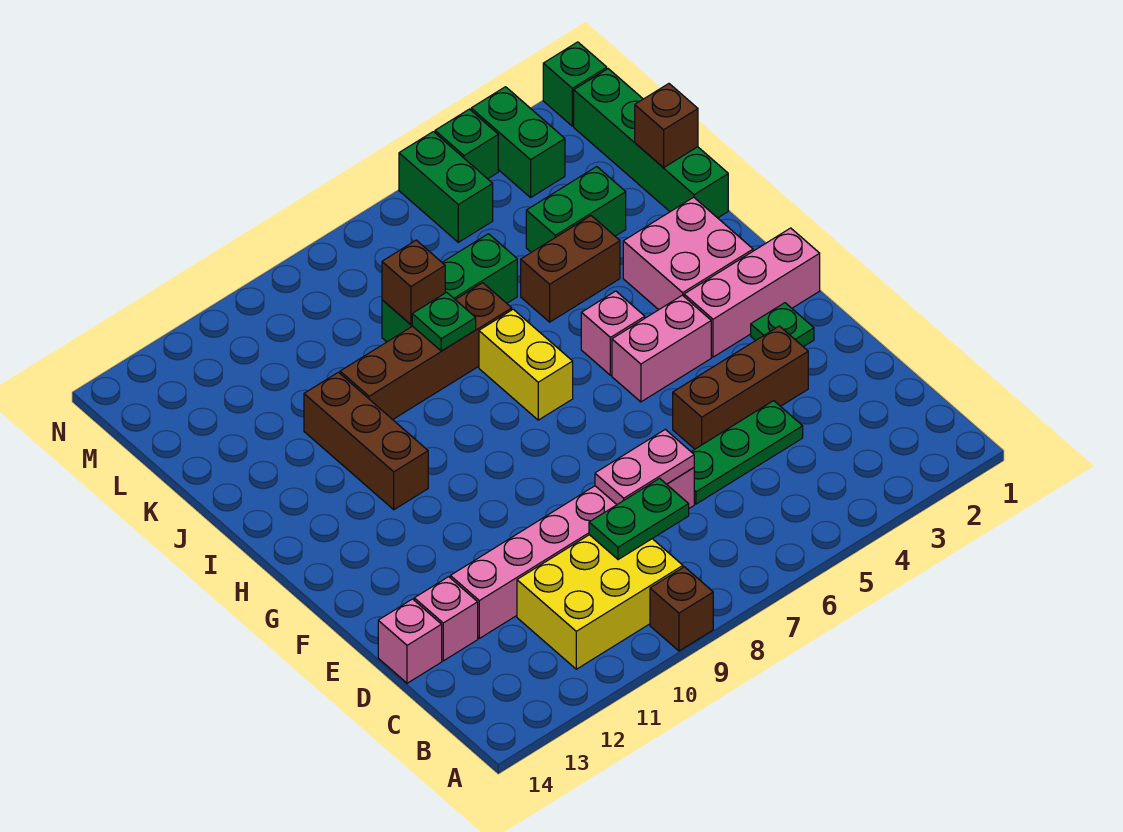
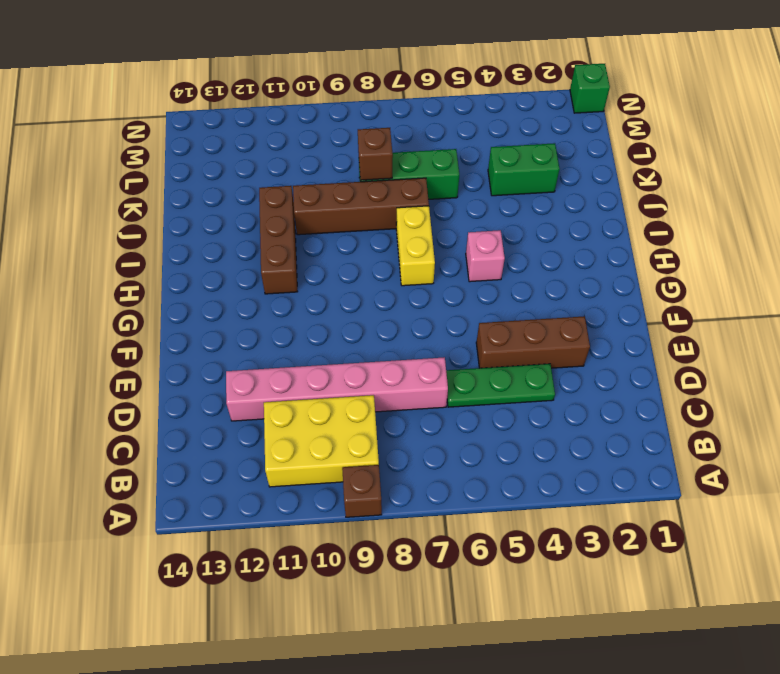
none -> pink brick D13 level 1
none -> pink brick D14 level 1
none -> green plate F2 level 1

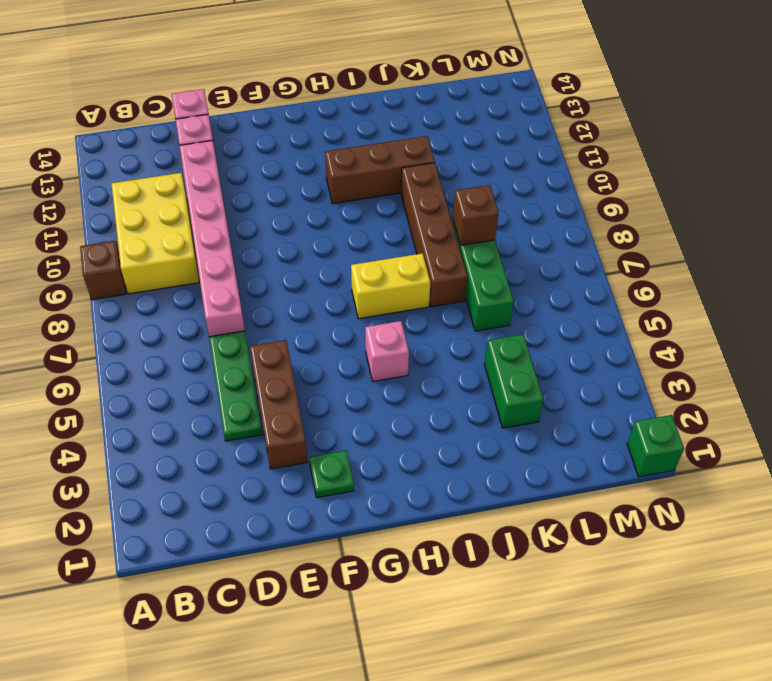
none -> pink brick G1:G3 level 1
none -> pink brick G4:G5 level 1
none -> pink brick H2:I3 level 1

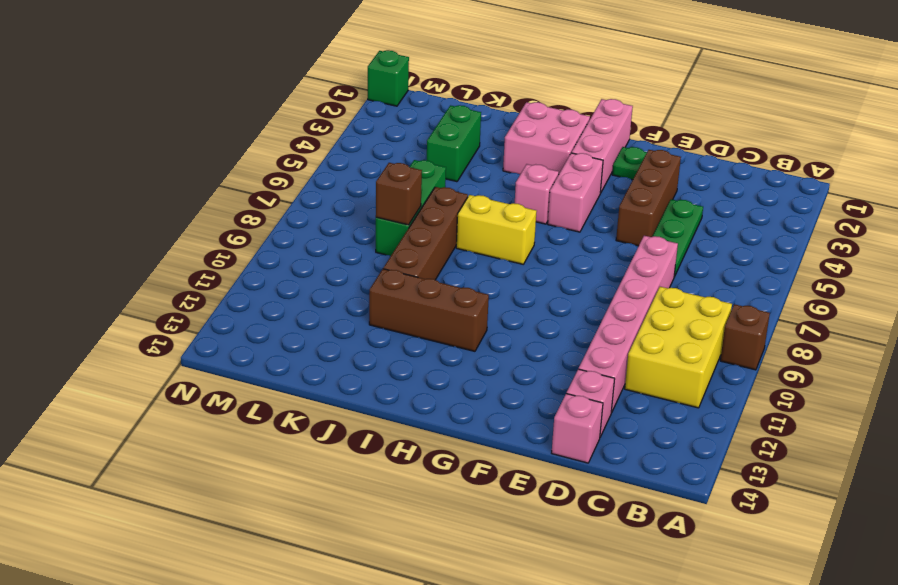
none -> green brick J1:M1 level 1
none -> brown brick J4:J5 level 1
none -> green brick M3:N3 level 1

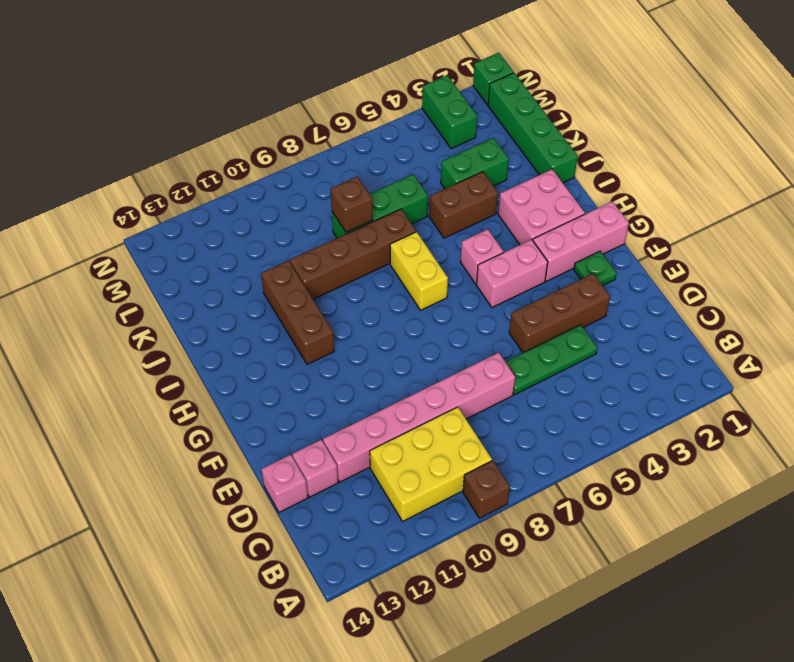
none -> green brick M5:N5 level 1
none -> green brick N4 level 1
none -> green plate C8:C9 level 2

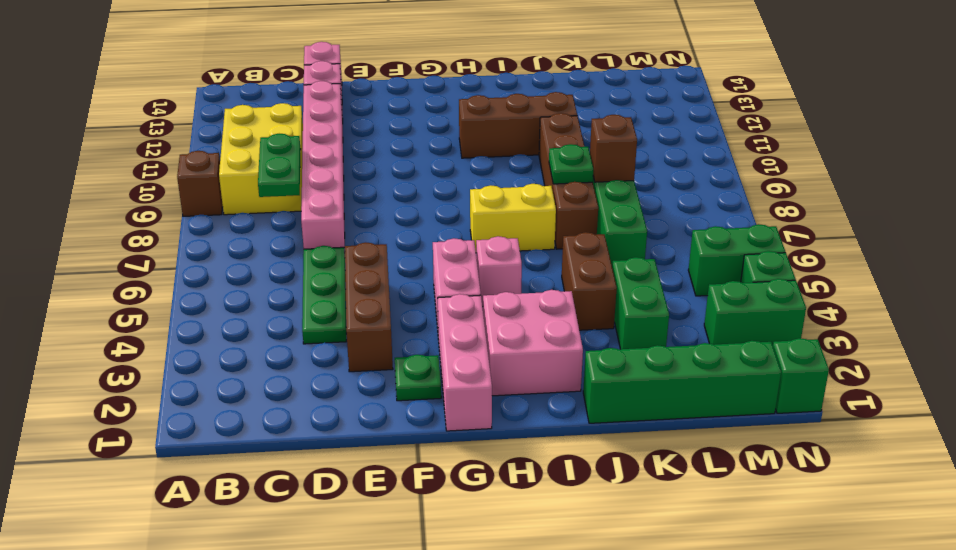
none -> pink plate D7:D8 level 2
none -> brown brick K1 level 2

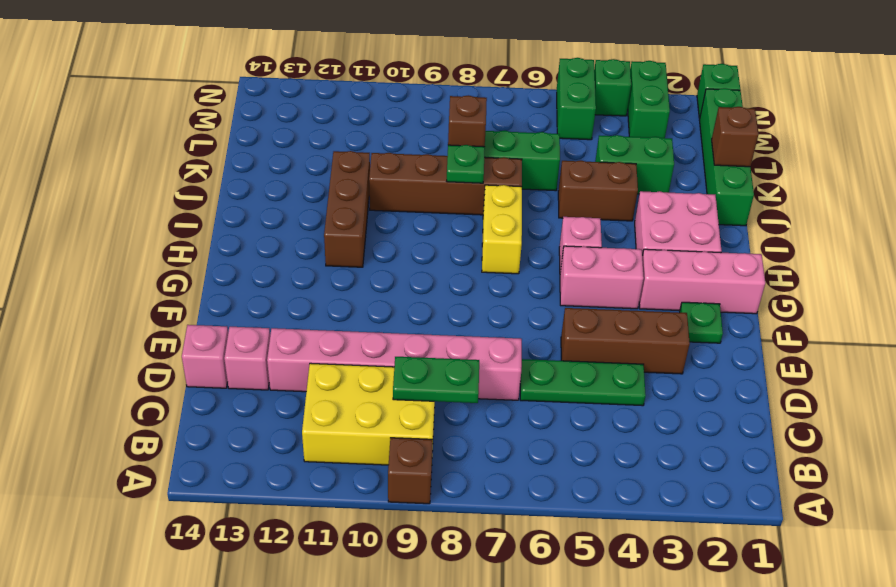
none -> pink plate D7:D8 level 2

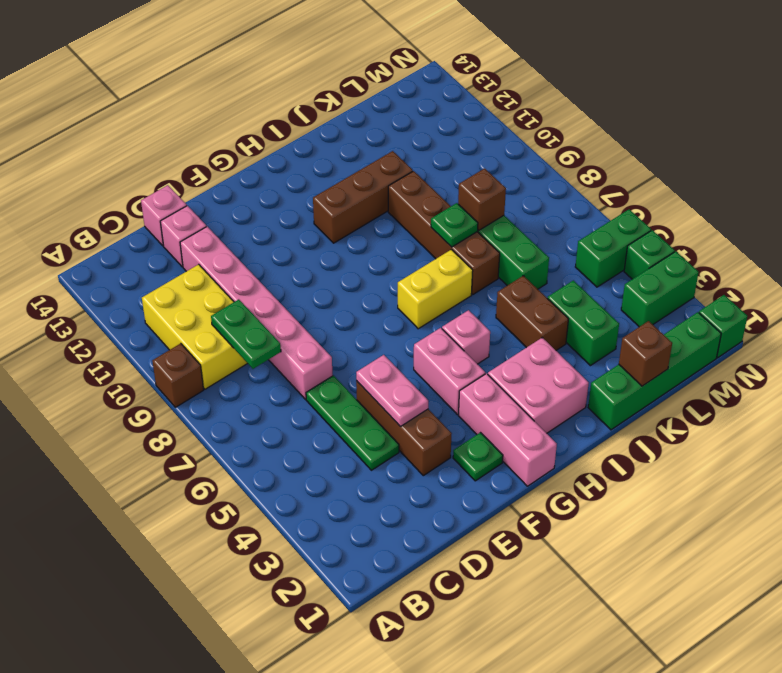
pink plate E4:E5 level 2 -> pink plate D7:D8 level 2

